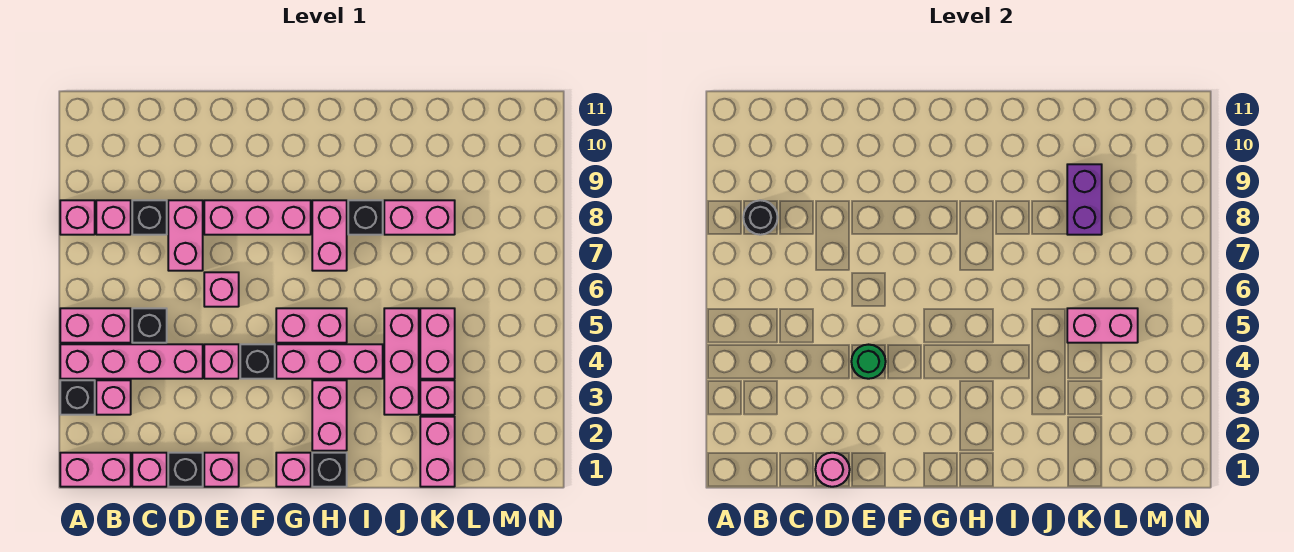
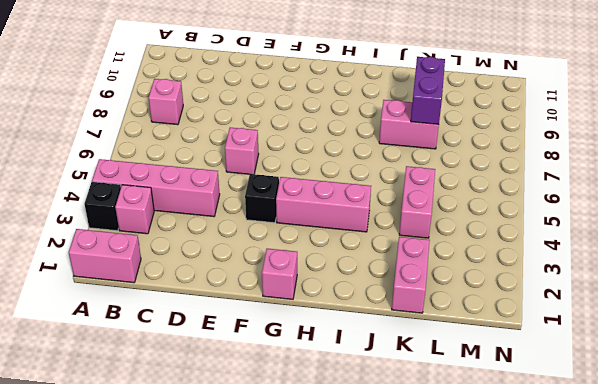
none -> pink brick A5:B5 level 1
none -> pink brick A8 level 1
none -> pink brick C1 level 1
none -> black brick C5 level 1

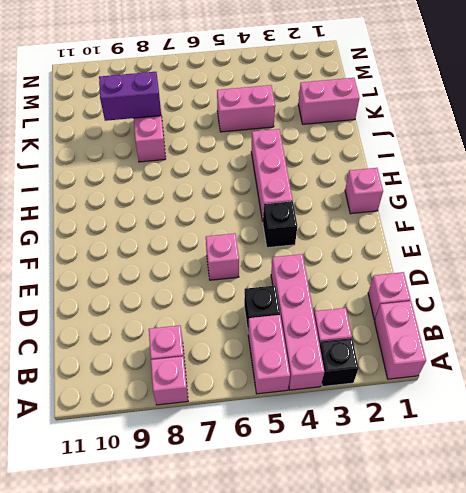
none -> black brick C8 level 1
none -> black brick D1 level 1
none -> pink brick D7:D8 level 1
none -> pink brick E1 level 1

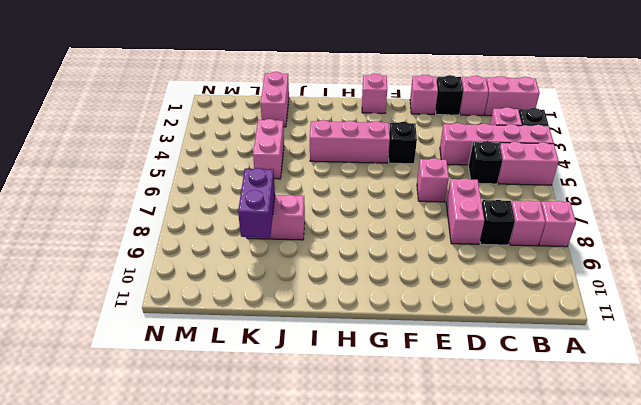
none -> pink brick E4 level 1
none -> pink brick E8:G8 level 1
none -> pink brick G5:H5 level 1
none -> black brick H1 level 1

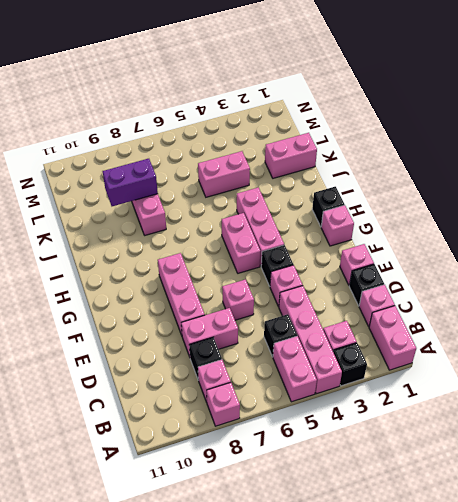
none -> pink brick H2:H3 level 1
none -> pink brick H7:H8 level 1
none -> black brick I8 level 1
none -> pink brick J3:J5 level 1

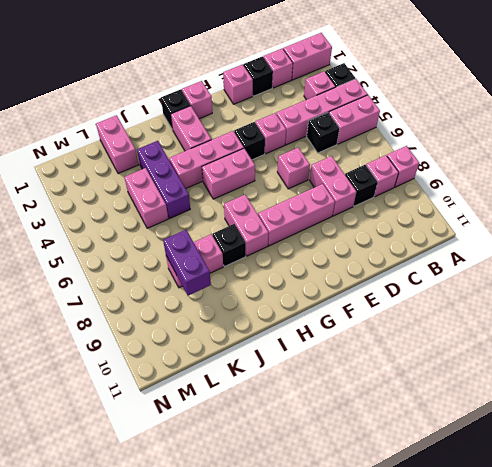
purple brick J3:J5 level 1 -> pink brick J3:J5 level 1
none -> pink brick K3 level 1
none -> black round brick B8 level 2
none -> pink round brick D1 level 2
none -> green round brick E4 level 2

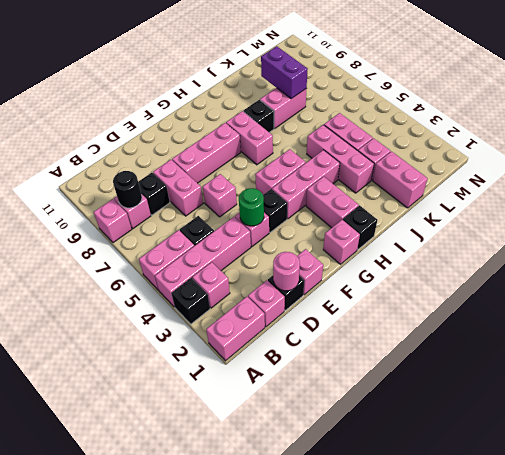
none -> pink brick K5:L5 level 2

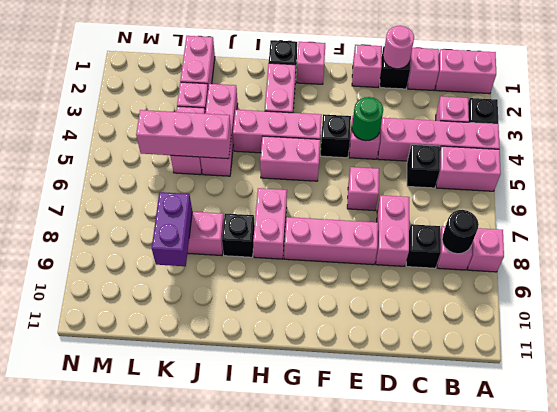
pink brick J5:L5 level 2 -> pink brick K5:L5 level 2

